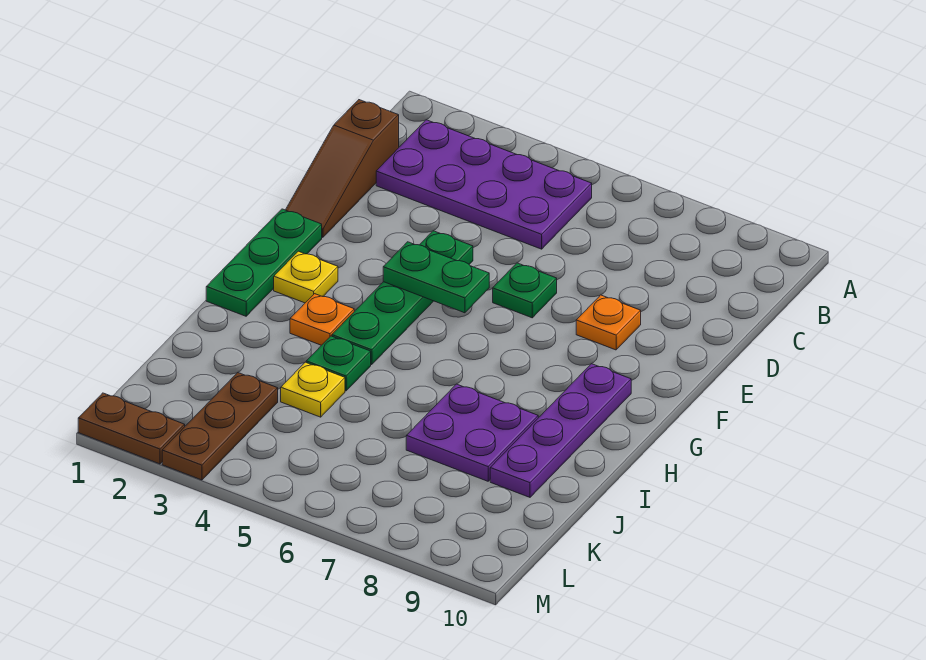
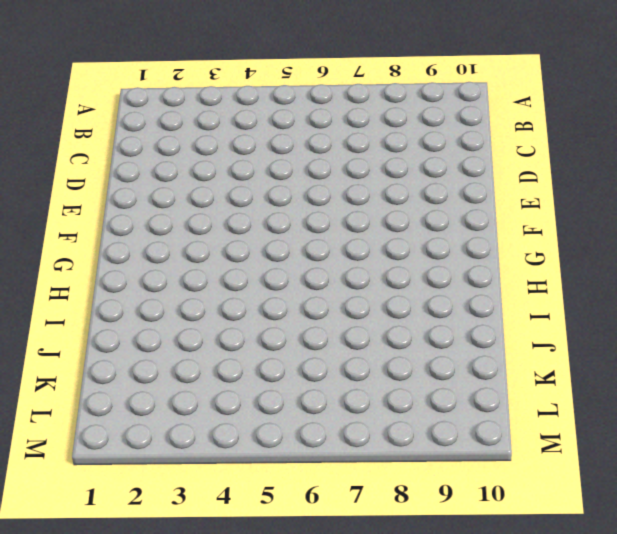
none -> purple plate B2:C5 level 1
none -> brown slope C1:E1 level 1 top C
none -> green plate E4:H4 level 1

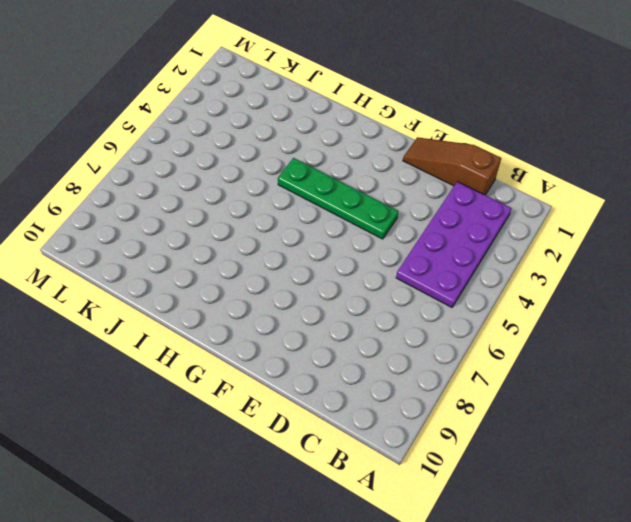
none -> green plate E6 level 1
none -> orange plate E8 level 1
none -> green plate F1:H1 level 1

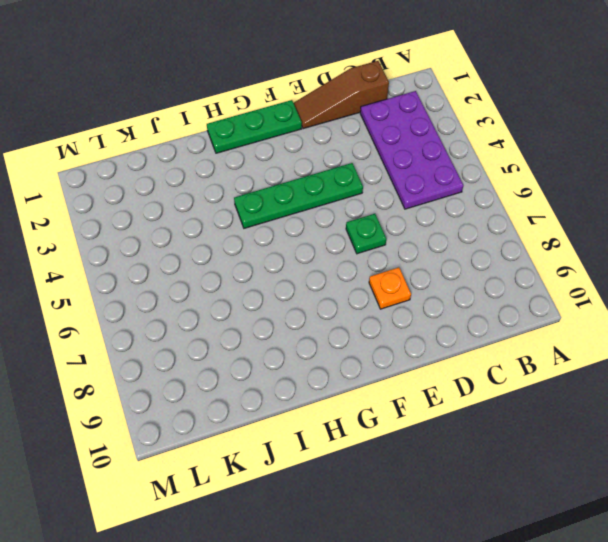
none -> yellow plate G2 level 1
none -> purple plate G9:J9 level 1
none -> orange plate H3 level 1

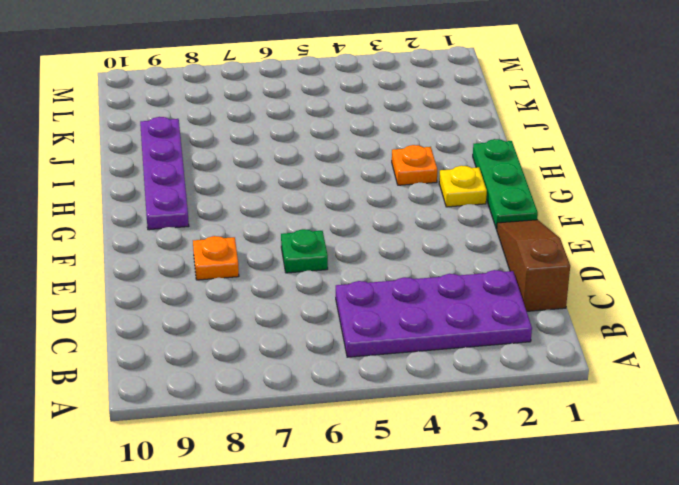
none -> green plate E4:H4 level 1
none -> green plate I4 level 1
none -> purple plate I7:J8 level 1

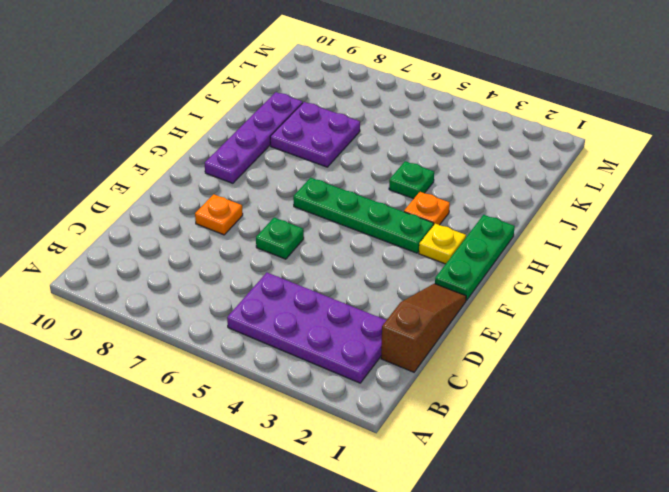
green plate G3:G6 level 1 -> green plate E4:H4 level 1
none -> yellow plate J4 level 1
none -> brown plate K3:M3 level 1
none -> brown plate M1:M2 level 1

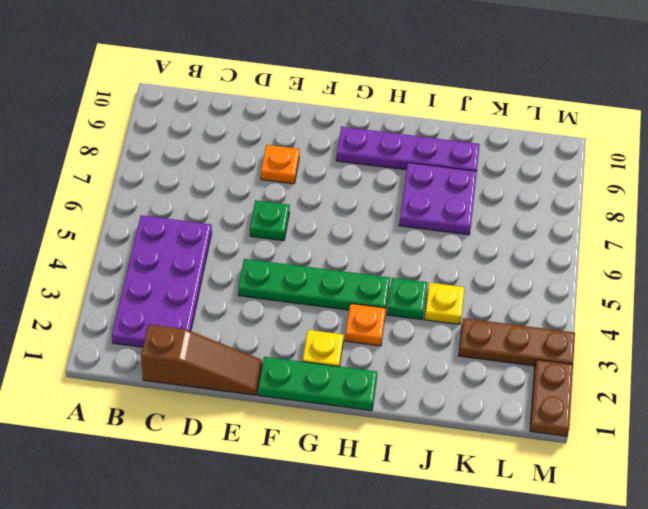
none -> green plate F4:F5 level 2

